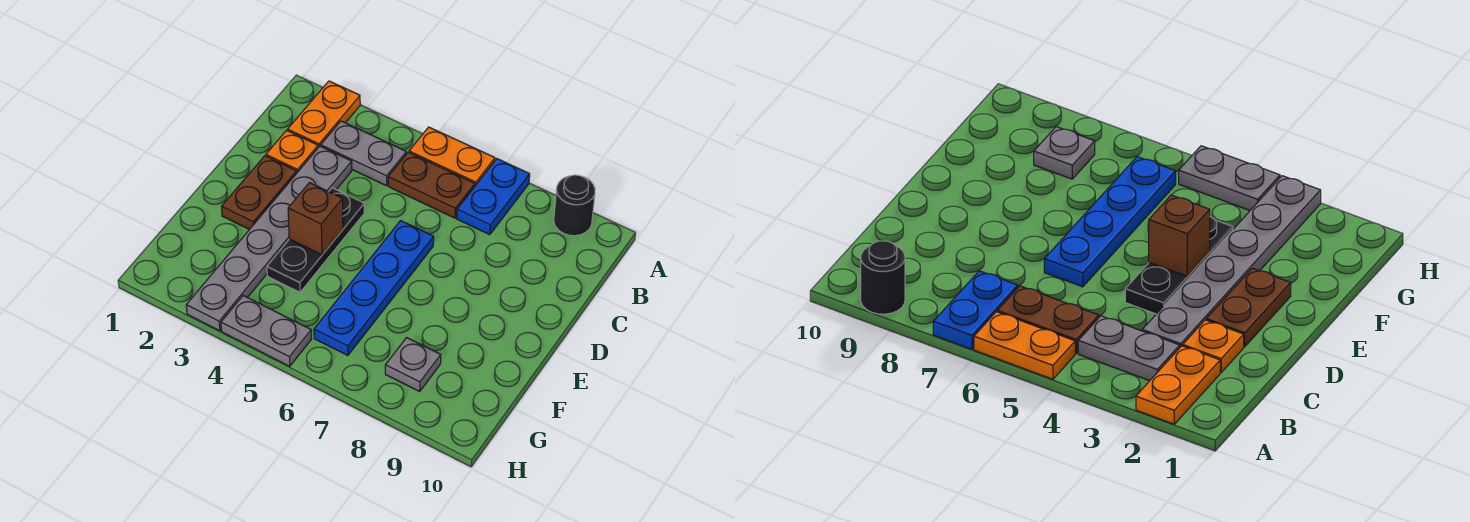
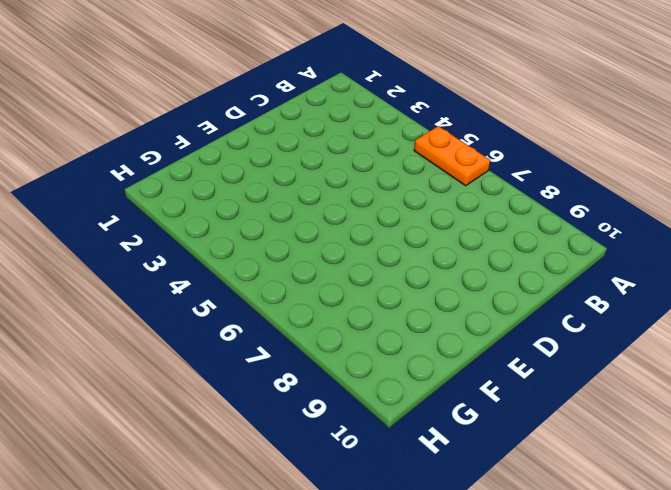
none -> orange plate A2:B2 level 1
none -> blue plate A7:B7 level 1
none -> black round brick A9 level 1

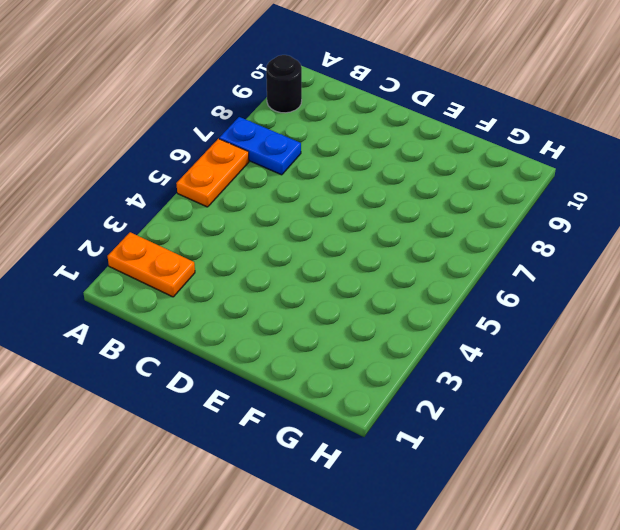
none -> grey plate B3:B4 level 1
none -> brown plate B5:B6 level 1
none -> orange plate C2 level 1

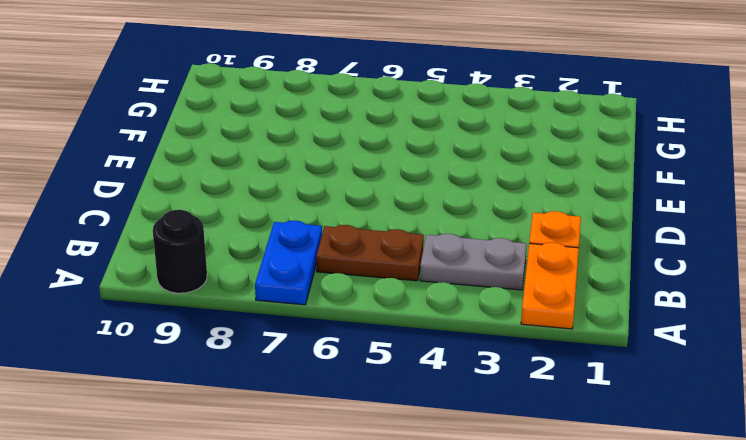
none -> orange plate A5:A6 level 1
none -> grey plate C3:H3 level 1
none -> brown plate D2:E2 level 1

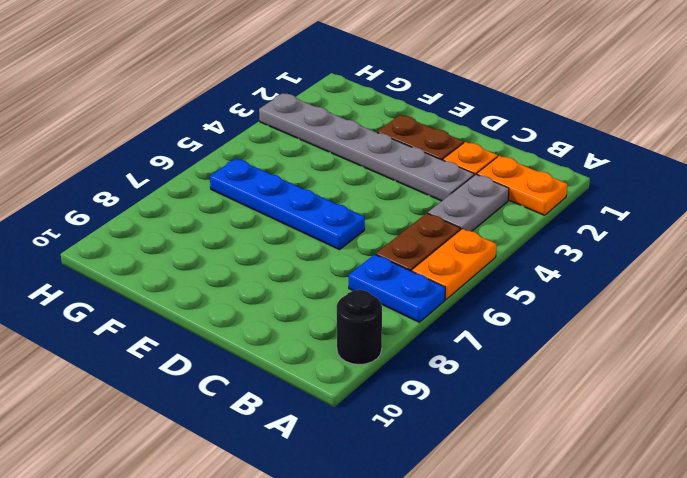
none -> black plate D4:F4 level 1
none -> grey plate G8 level 1
none -> grey plate H4:H5 level 1

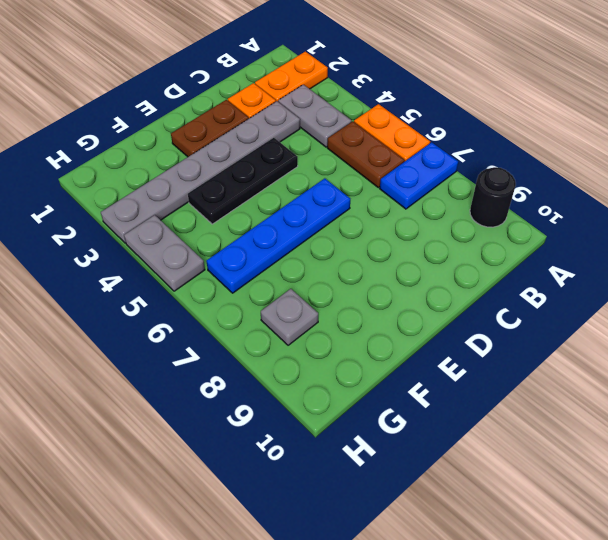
none -> brown brick E4 level 2

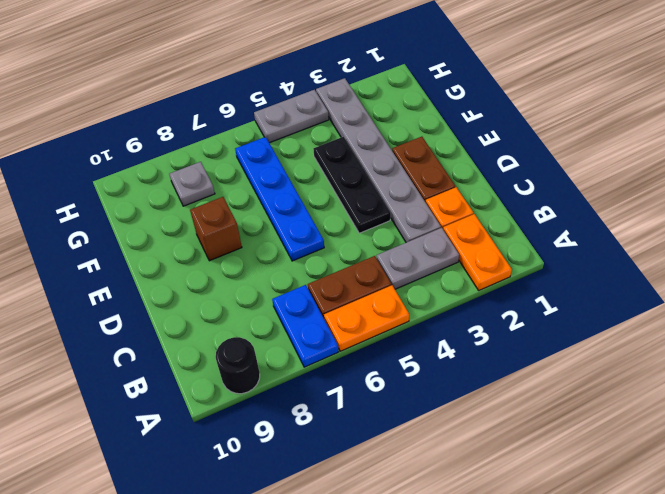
brown brick E8 level 1 -> brown brick E4 level 2

